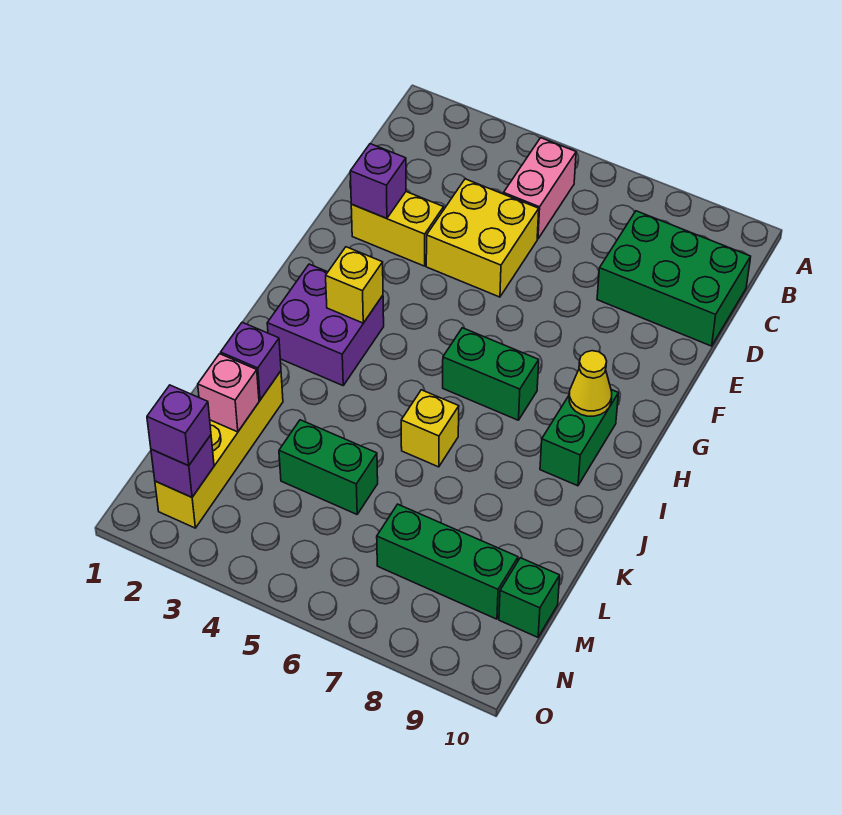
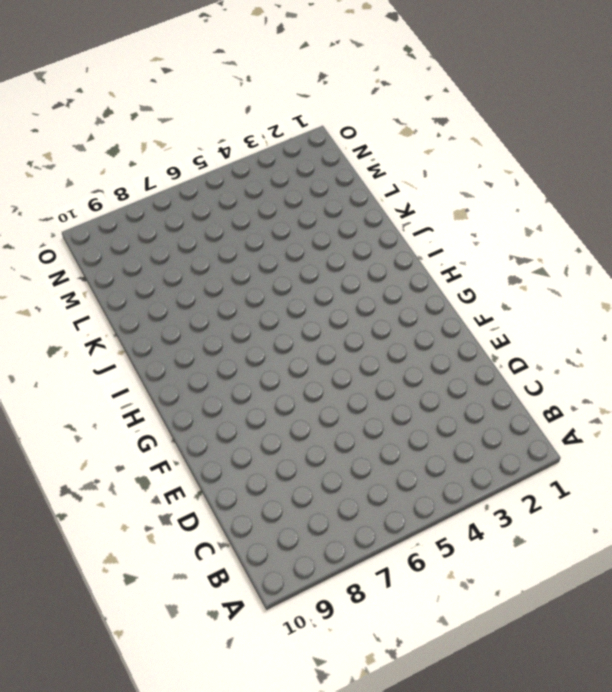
none -> pink brick B5:C5 level 1
none -> green brick C8:D10 level 1
none -> yellow brick D4:E5 level 1

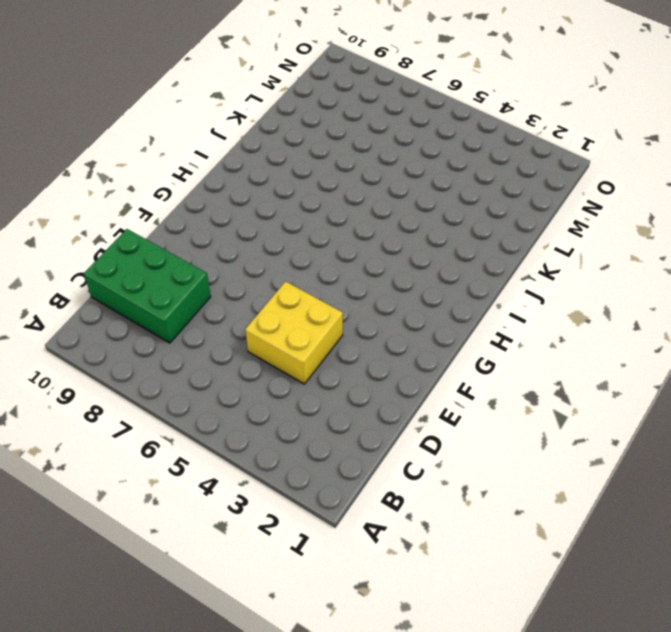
none -> pink brick B5:C5 level 1
none -> yellow brick E2:E3 level 1
none -> purple brick H2:I3 level 1

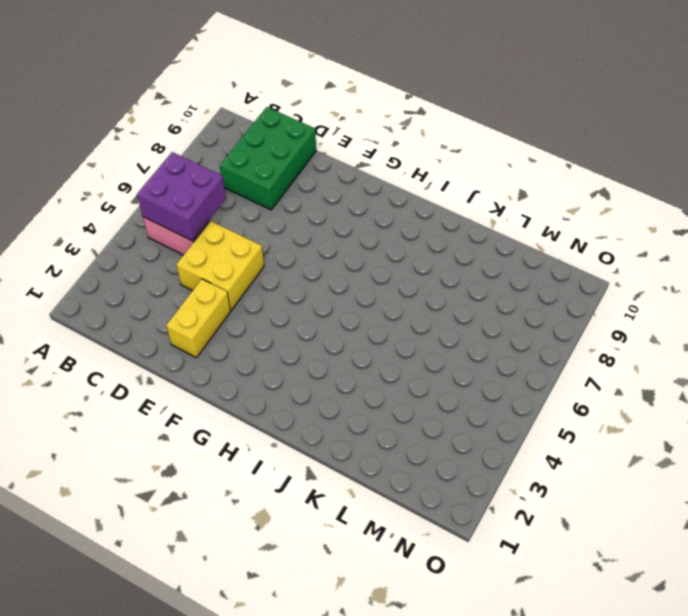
purple brick B5:C6 level 2 -> purple brick H2:I3 level 1
none -> green brick H6:H7 level 1
none -> green brick H9:I9 level 1
none -> yellow brick J6 level 1

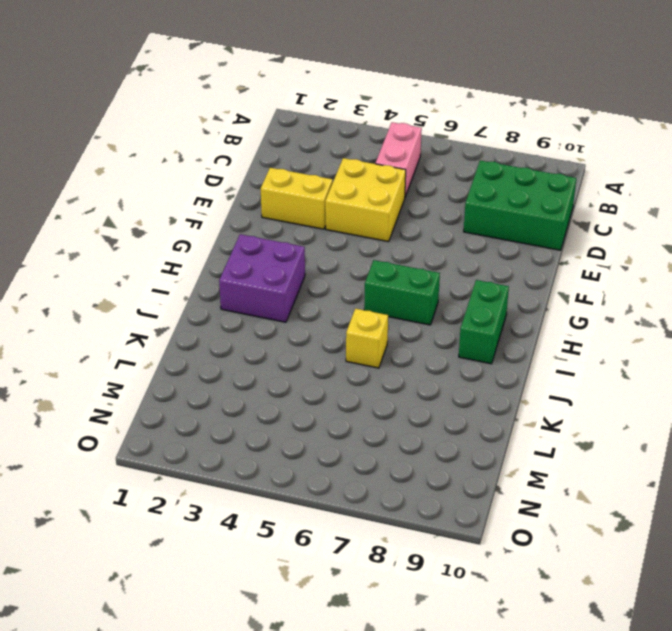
none -> yellow brick K2:N2 level 1
none -> green brick L4:L5 level 1
none -> green brick M7:M9 level 1

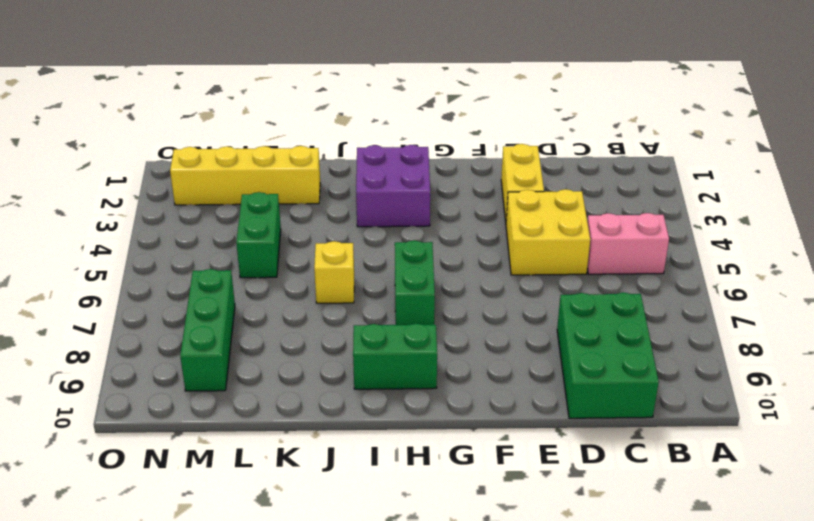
none -> green brick M10 level 1
none -> purple brick E2 level 2
none -> yellow brick H3 level 2

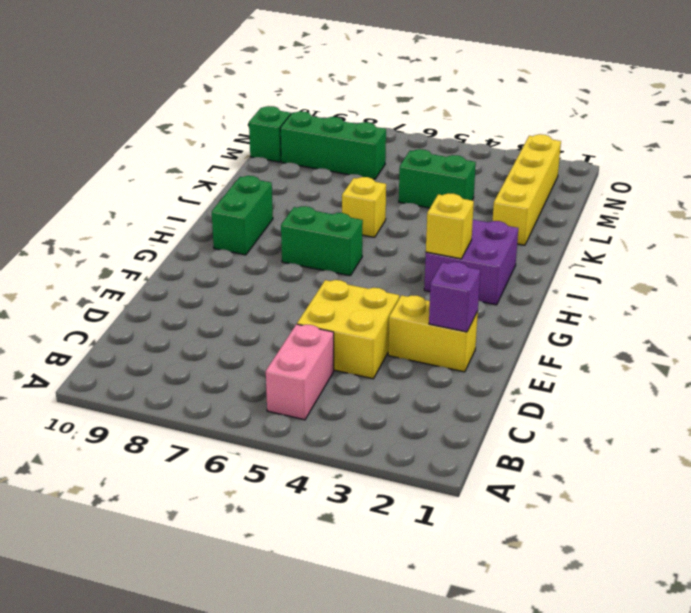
none -> green brick C8:D10 level 1
none -> yellow cone H9 level 2
none -> purple brick K2 level 2

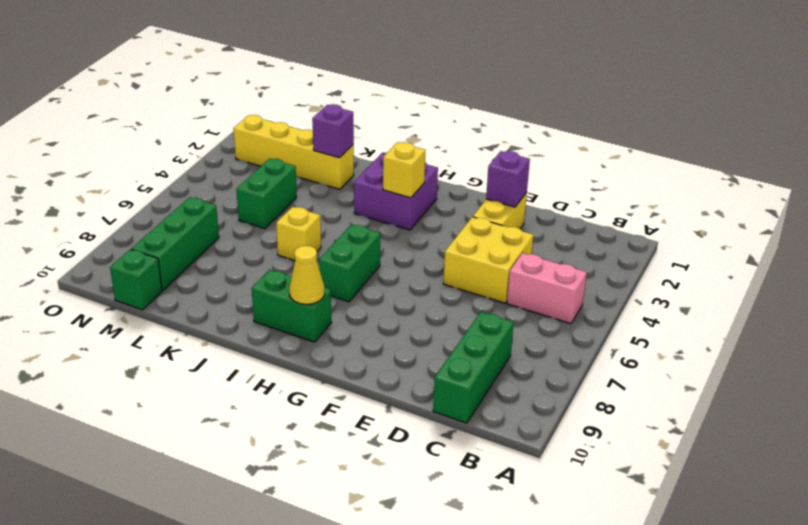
green brick C8:C10 level 1 -> green brick C8:D10 level 1
none -> pink brick L2 level 2
none -> purple brick N2 level 2
none -> purple brick N2 level 3

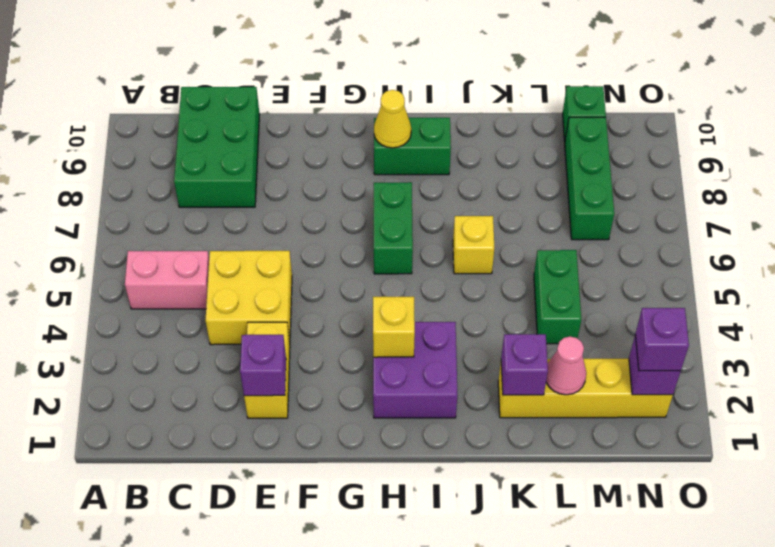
pink cone L2 level 2 -> pink brick L2 level 2

